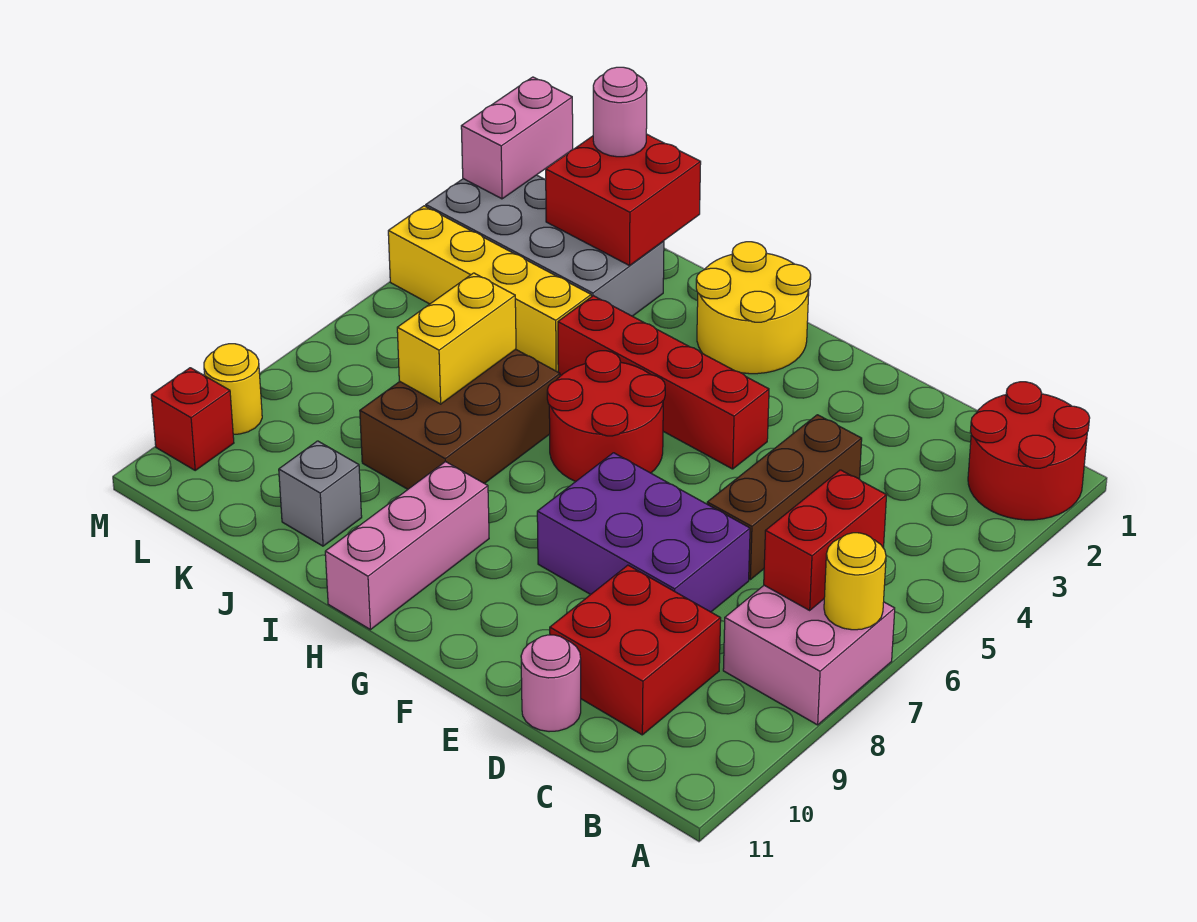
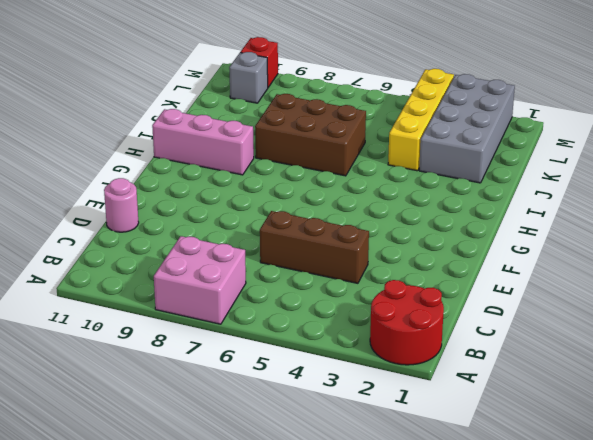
grey brick L10 level 1 -> grey brick J10 level 1
none -> red brick C9:D10 level 1
none -> purple brick D7:F8 level 1
none -> red brick F4:I4 level 1

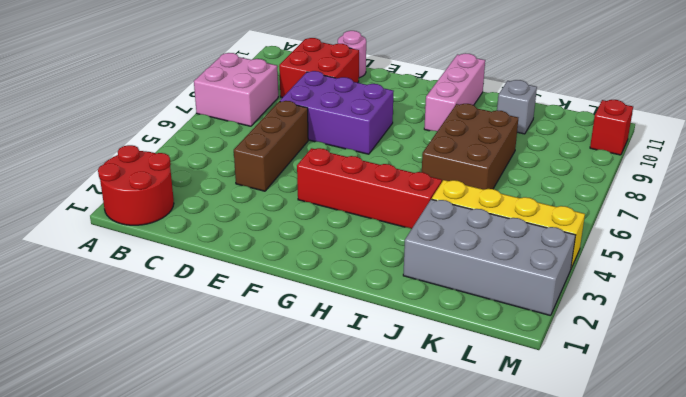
none -> yellow round brick G1:H2 level 1
none -> red round brick G5:H6 level 1
none -> yellow round brick M9 level 1

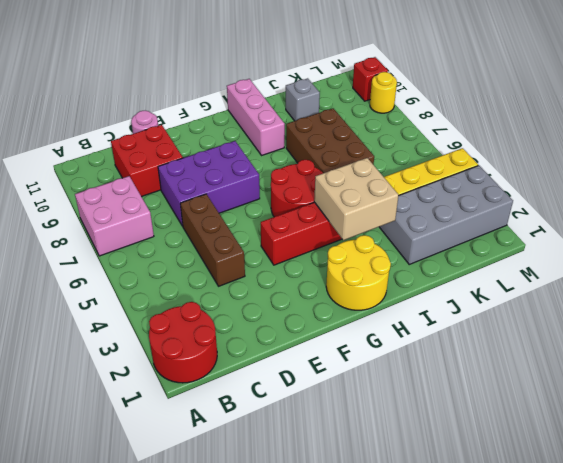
tan brick H3:I4 level 2 -> none
none -> yellow round brick A7 level 2
none -> red brick B6:B7 level 2
none -> red brick J1:K2 level 2

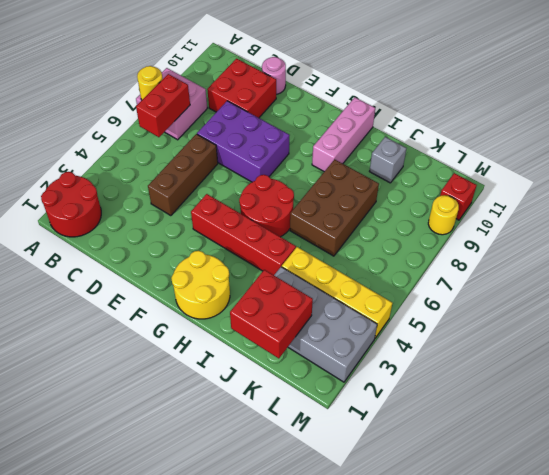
none -> yellow brick J6:J7 level 2
none -> pink brick M1:M2 level 2
none -> pink round brick K1 level 3

